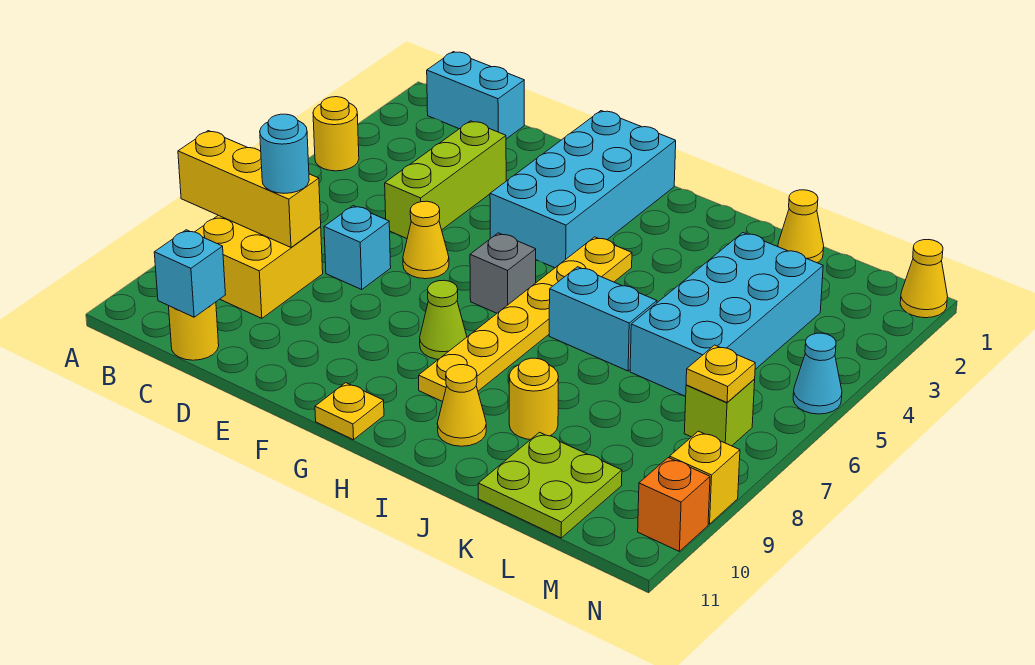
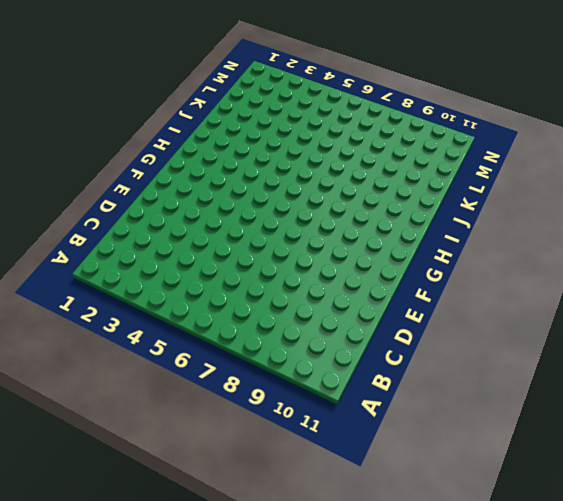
none -> yellow round brick A4 level 1
none -> cyan brick B1:C1 level 1
none -> yellow brick B8:C9 level 1

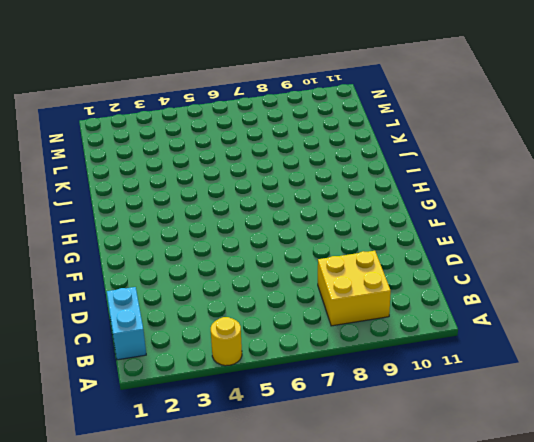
none -> yellow round brick C11 level 1
none -> lime brick D3:D5 level 1
none -> cyan brick D7 level 1

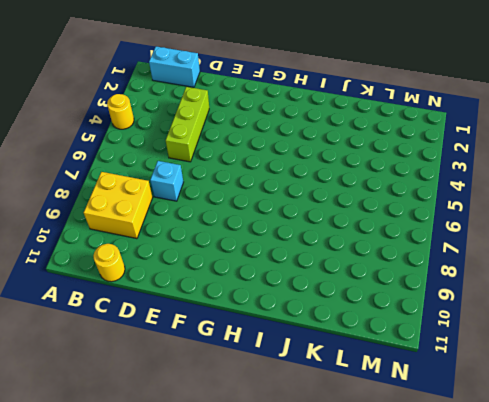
none -> yellow cone E6 level 1
none -> cyan brick F1:G4 level 1
none -> grey brick G6 level 1

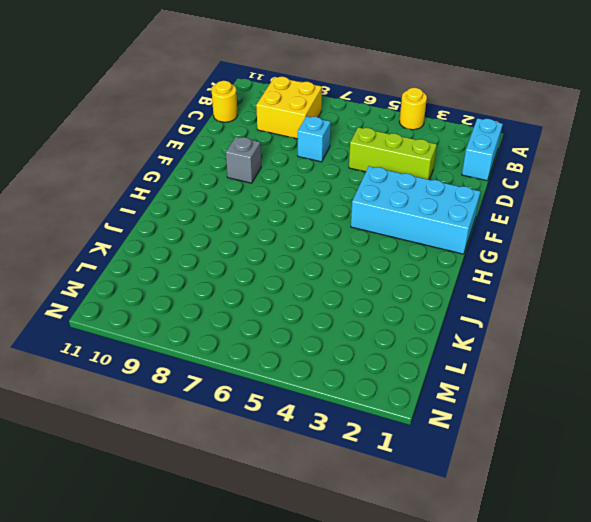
grey brick F9 level 1 -> grey brick G6 level 1
none -> yellow cone E6 level 1
none -> lime cone G8 level 1
none -> yellow plate G11 level 1

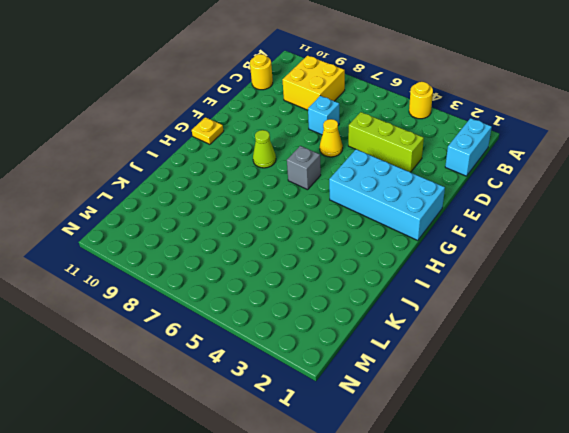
none -> yellow plate H4:H9 level 1
none -> cyan brick I6:J6 level 1
none -> yellow cone I10 level 1

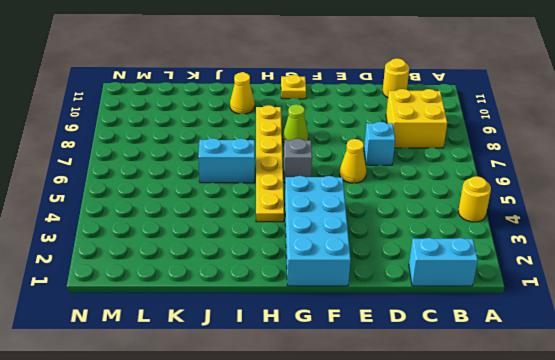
none -> lime brick D3:D5 level 1
none -> yellow round brick J9 level 1
none -> yellow cone K1 level 1

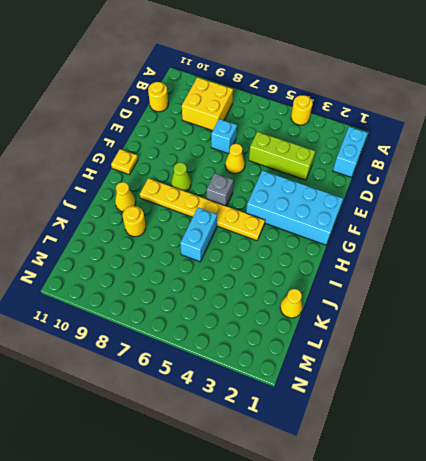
none -> cyan brick K3:L6 level 1
none -> lime plate K10:L11 level 1
none -> lime brick M7 level 1

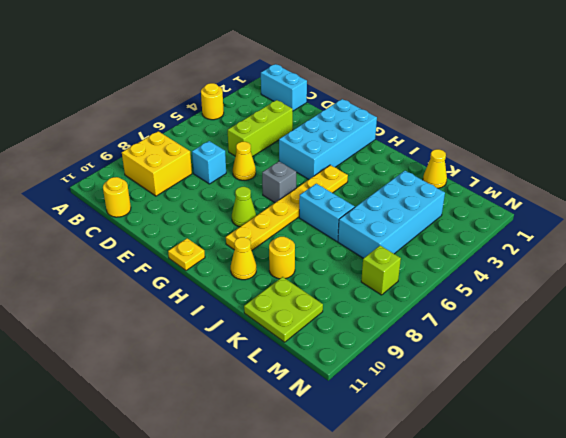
none -> yellow cone N1 level 1
none -> cyan cone N5 level 1
none -> yellow brick N9 level 1

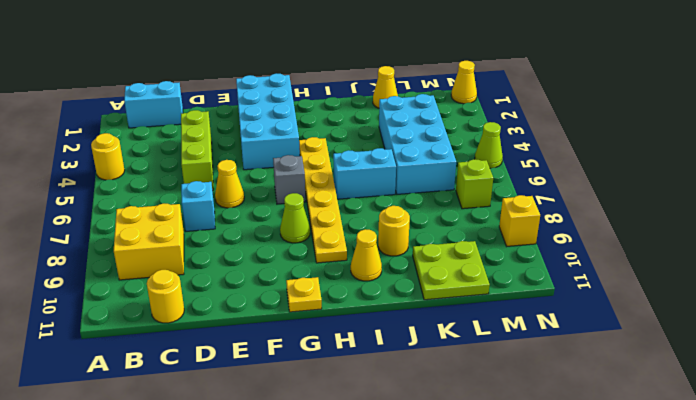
lime cone N5 level 1 -> cyan cone N5 level 1
none -> orange brick N10 level 1
none -> yellow brick A8:C8 level 2
none -> cyan brick C11 level 2

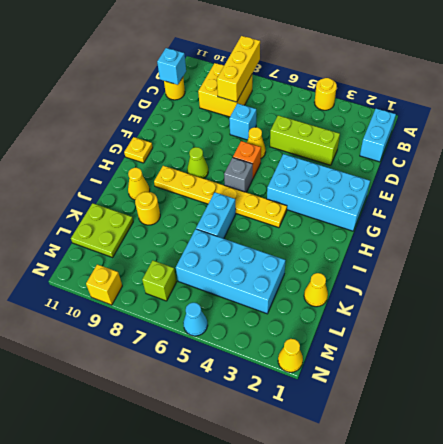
orange brick F6 level 1 -> orange brick N10 level 1
none -> yellow plate M7 level 2
none -> cyan round brick C8 level 3

